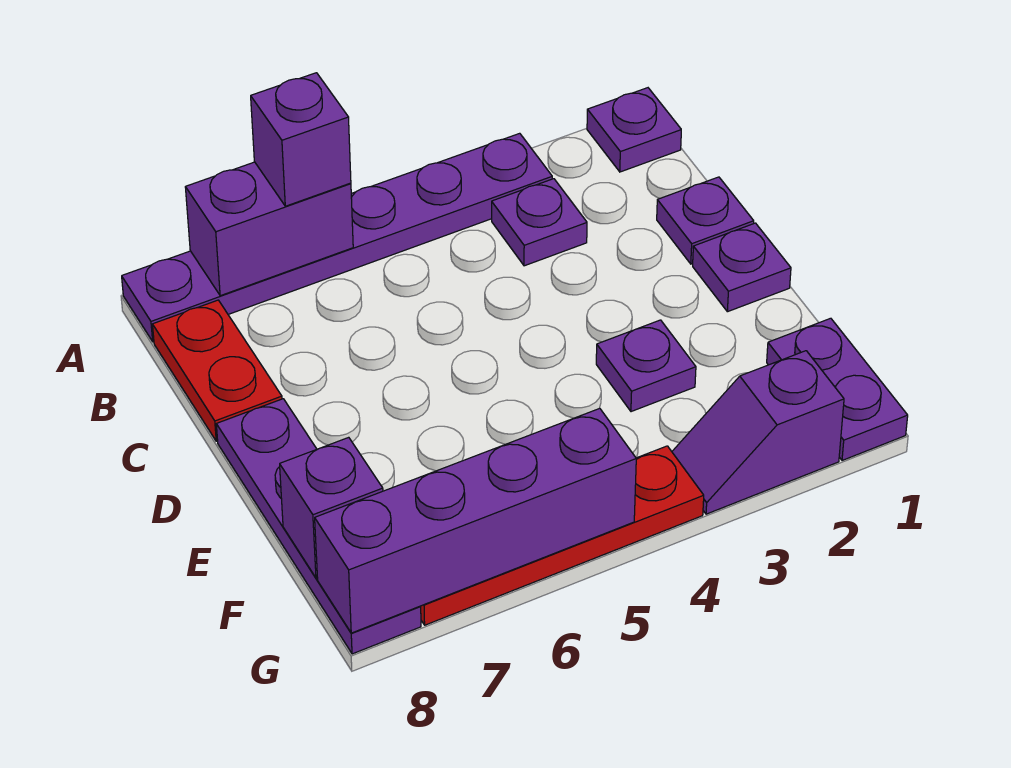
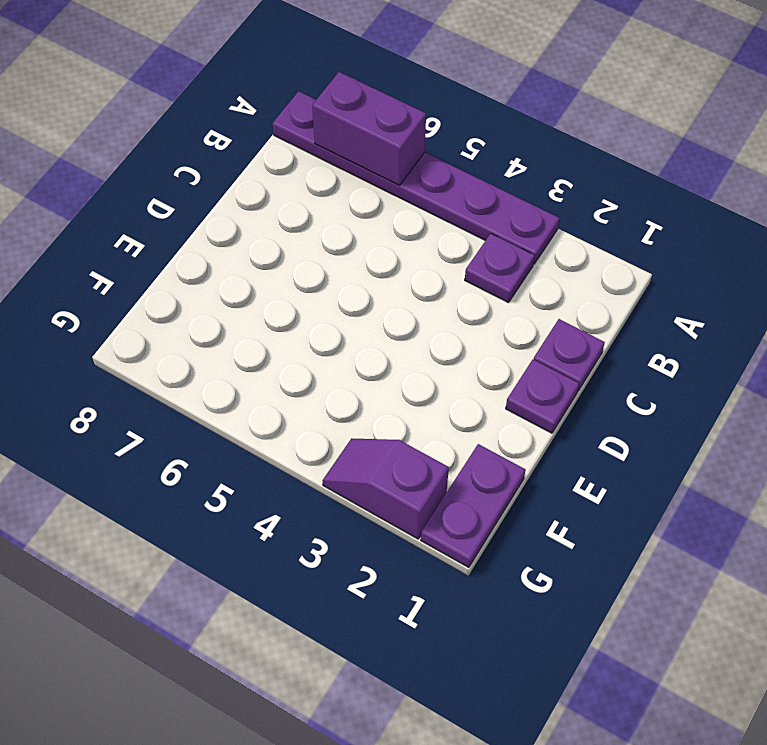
none -> purple plate A1 level 1
none -> red plate B8:C8 level 1
none -> purple plate D8:G8 level 1

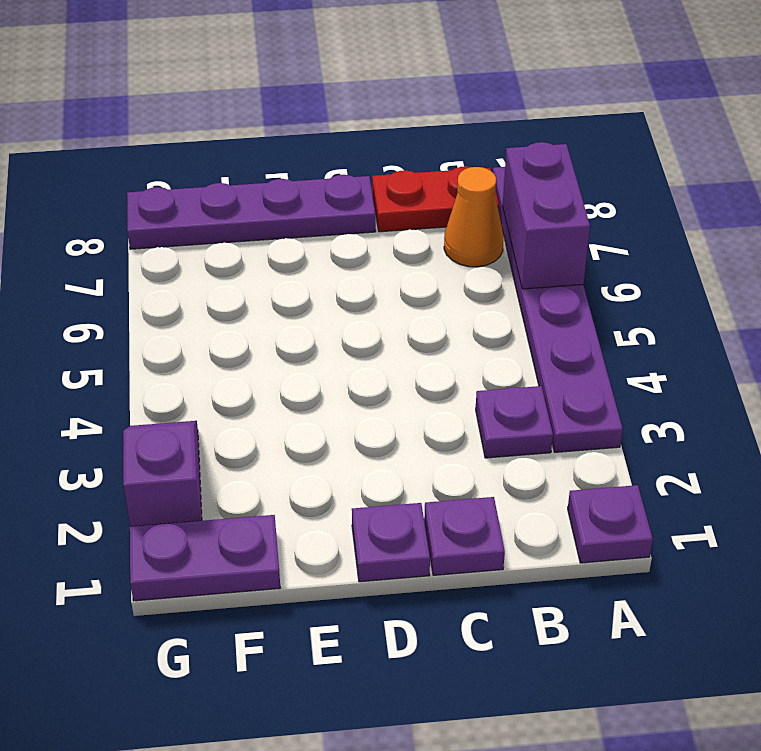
orange cone B7 level 1 -> none
none -> purple plate E3 level 1
none -> red plate G4:G7 level 1
none -> purple brick F8 level 2

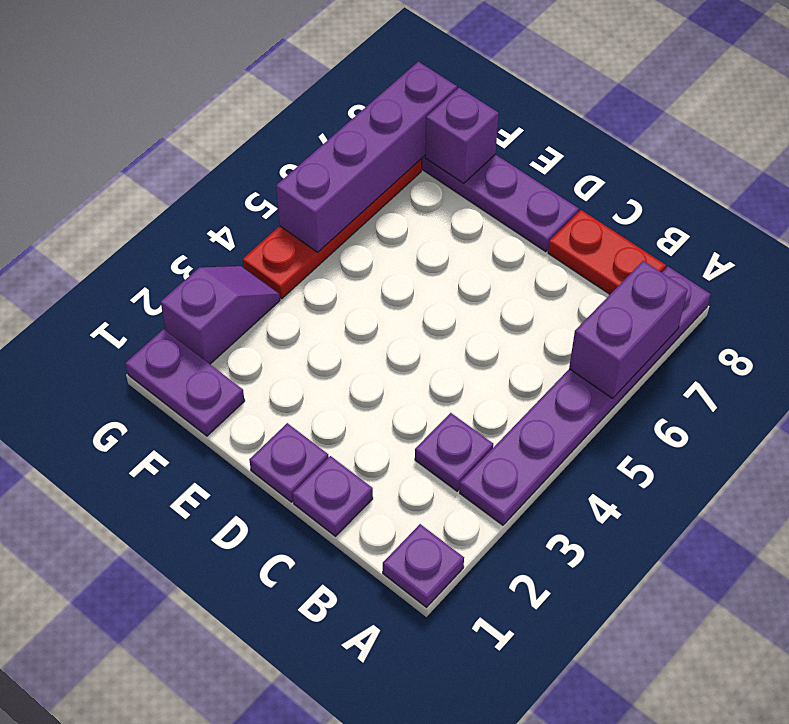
none -> purple plate E3 level 1
none -> purple brick A6 level 3

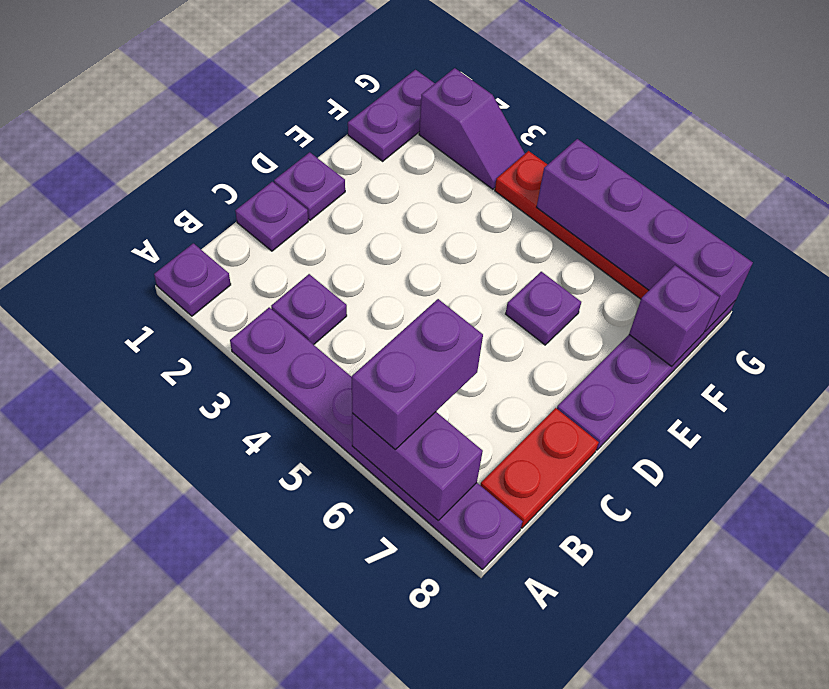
purple brick A6:B6 level 3 -> purple brick A6 level 3
purple plate E6 level 1 -> purple plate E3 level 1

